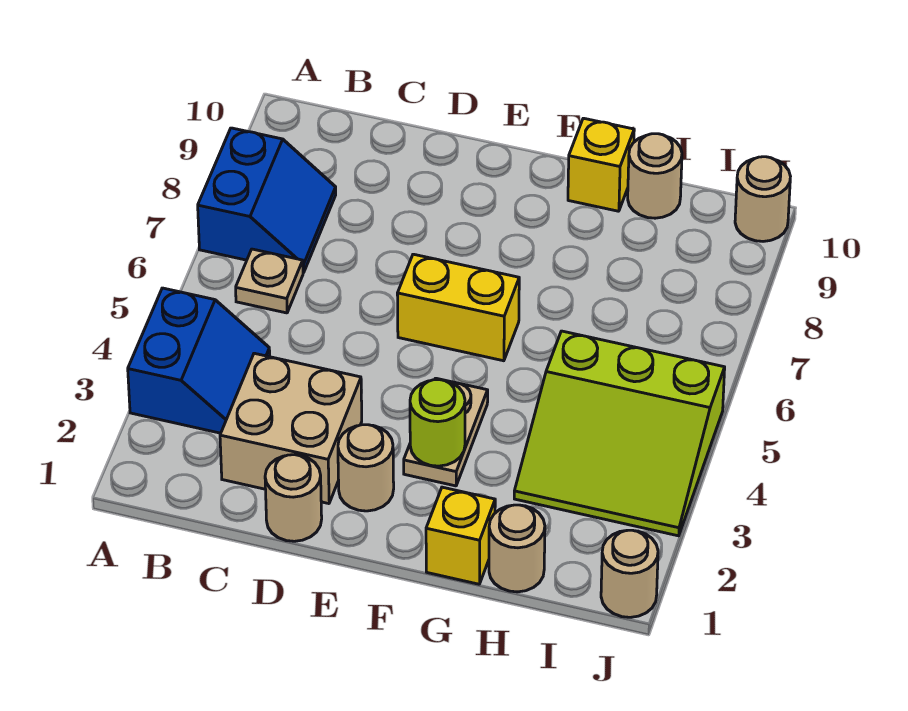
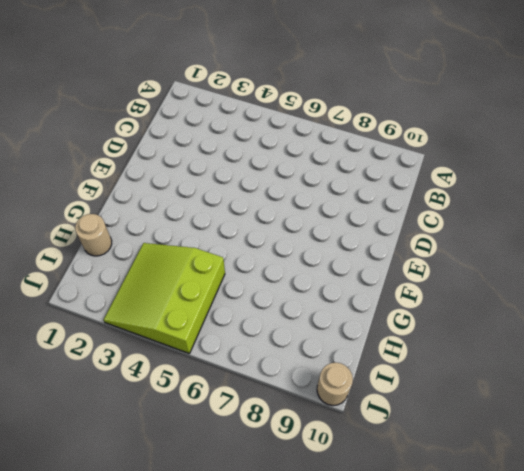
none -> blue slope A3:B4 level 1 top A
none -> blue slope A7:B8 level 1 top A
none -> tan plate B6 level 1

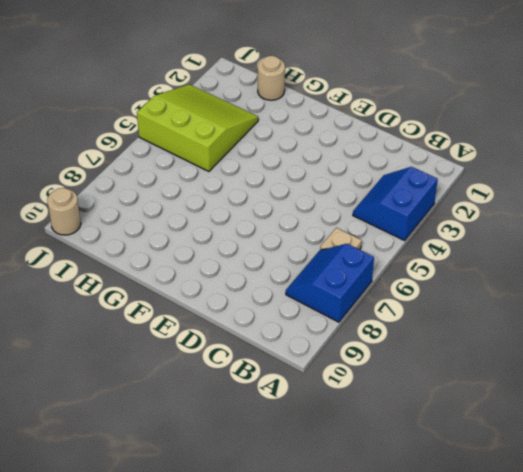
none -> tan brick C2:D3 level 1
none -> tan round brick D1 level 1
none -> tan round brick E2 level 1

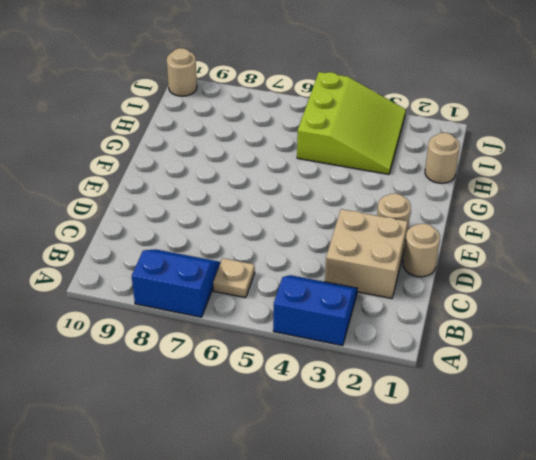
none -> yellow brick E6:F6 level 1
none -> tan plate F3:F4 level 1
none -> yellow brick G1 level 1

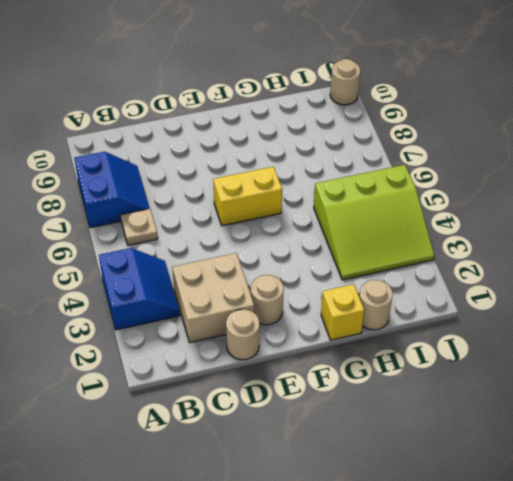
none -> tan plate F3:F4 level 1
none -> yellow brick G10 level 1
none -> tan round brick H10 level 1

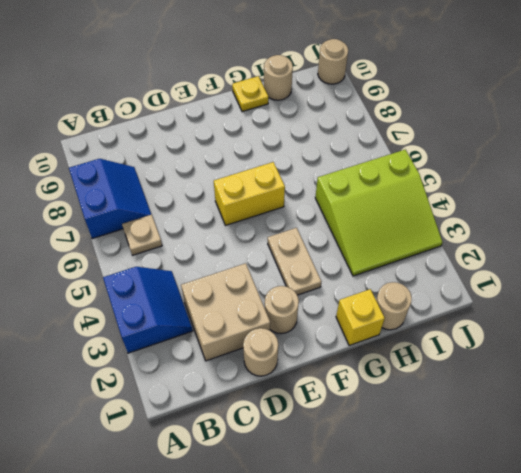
yellow plate G10 level 1 -> yellow brick G10 level 1
none -> tan round brick J1 level 1
none -> lime round brick F3 level 2

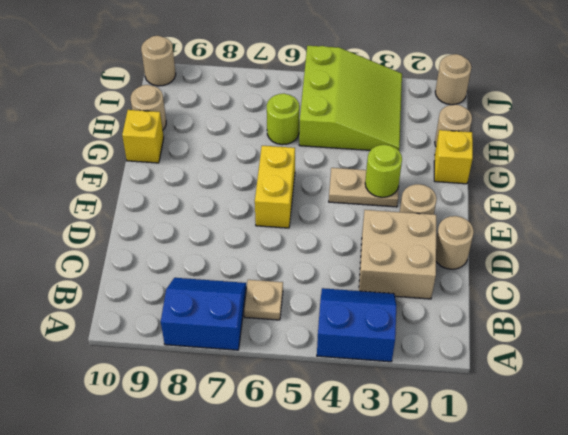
lime round brick H6 level 1 -> none

